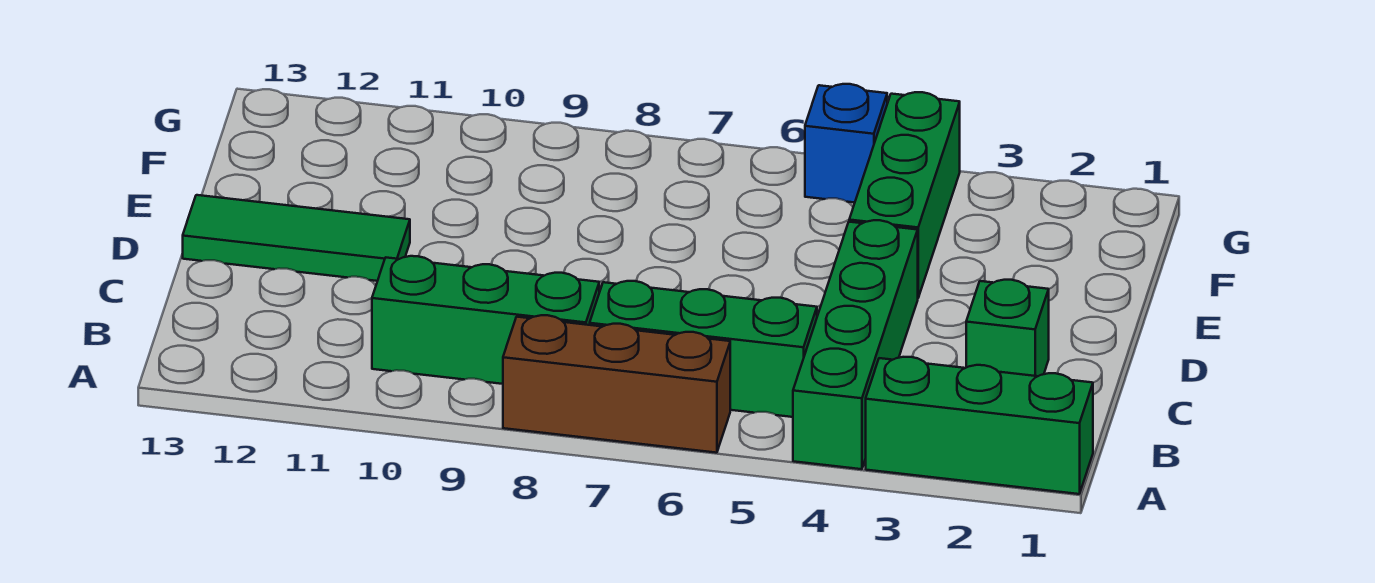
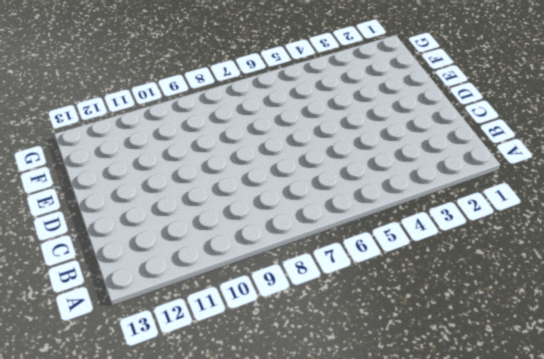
none -> green brick A1:A3 level 1
none -> green brick A4:D4 level 1

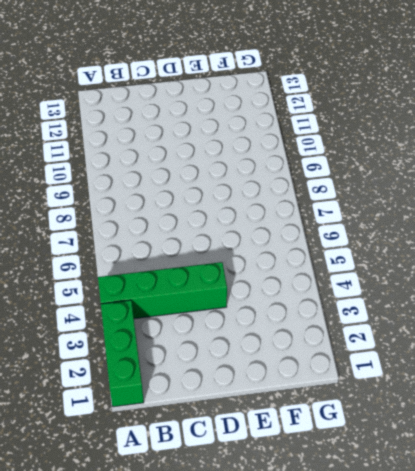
none -> brown brick A6:A8 level 1
none -> green brick B5:B7 level 1

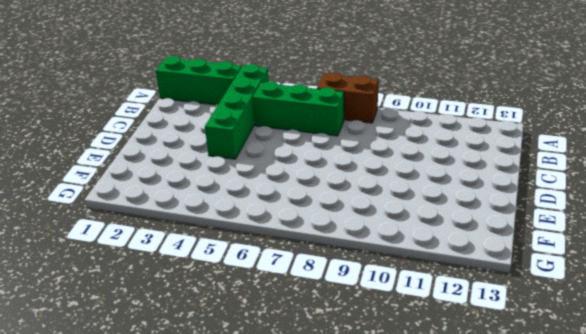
brown brick A7:A8 level 1 -> brown brick A6:A8 level 1
none -> green brick B8:B10 level 1
none -> green brick C2 level 1

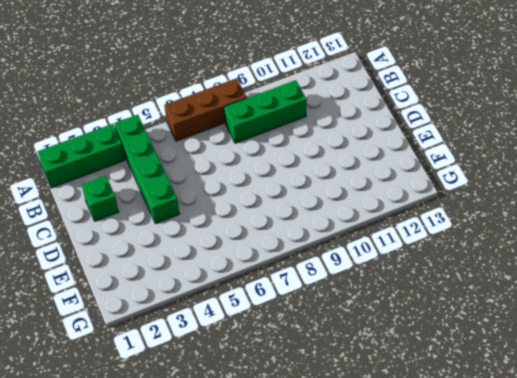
none -> green brick B5:B7 level 1
none -> green tile D11:D13 level 1

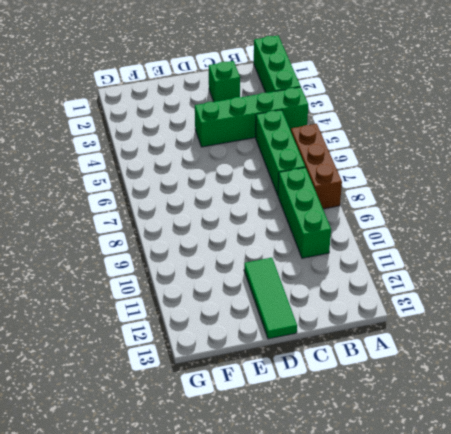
none -> green brick E4:G4 level 1
none -> blue brick G5 level 1

